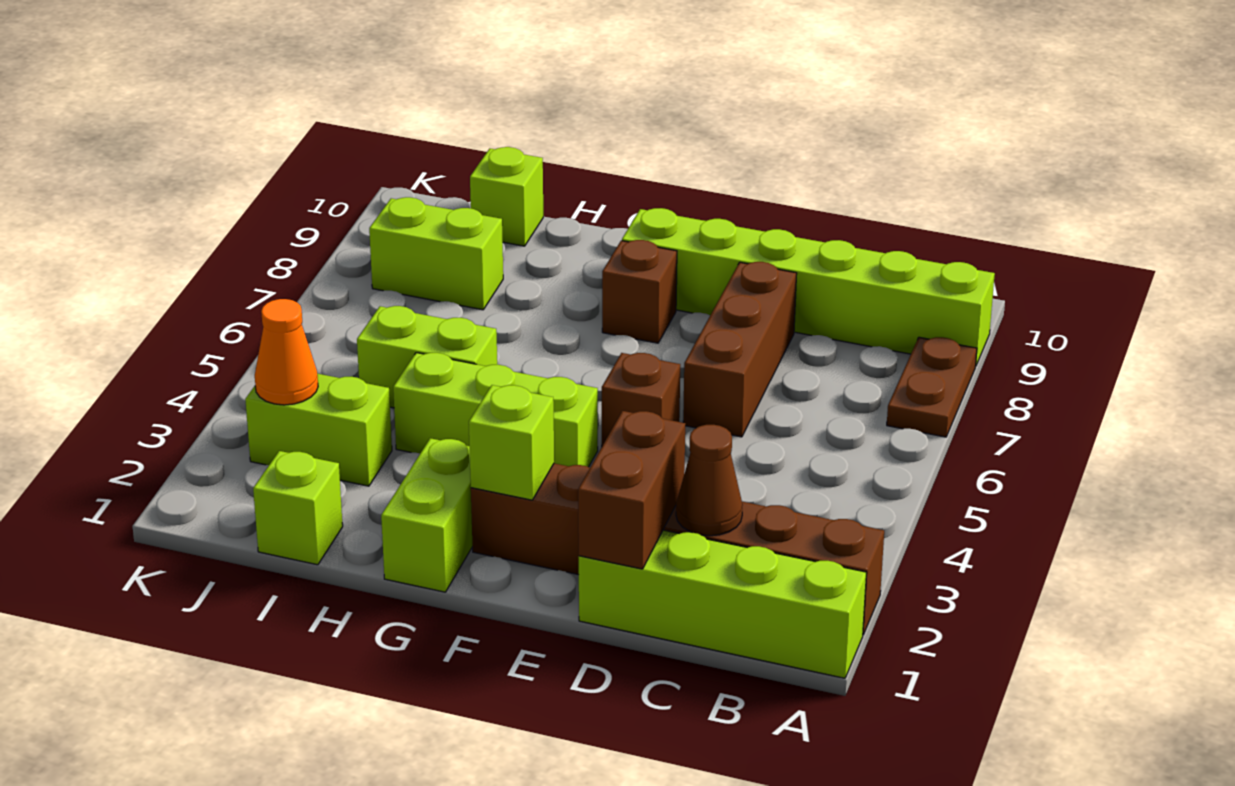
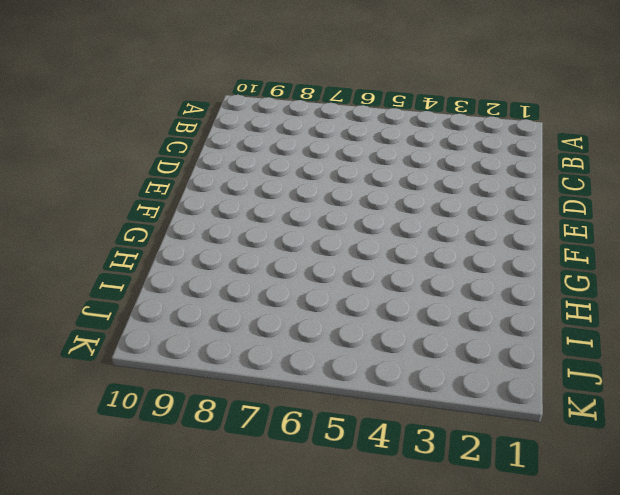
none -> lime brick A1:D1 level 1
none -> brown brick A2:F2 level 1
none -> brown plate A7:A8 level 1

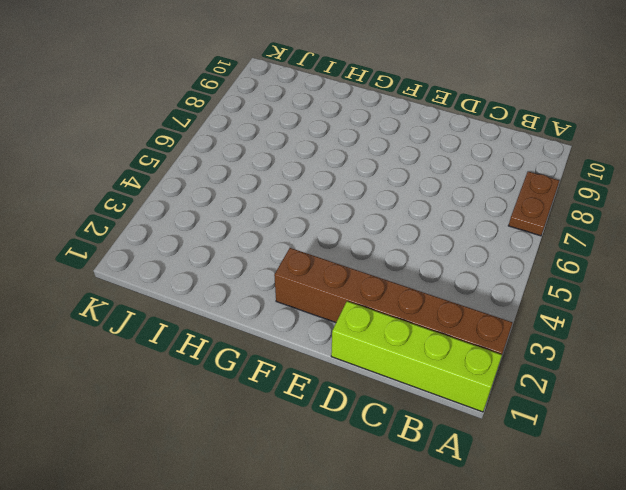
none -> lime brick A9:F9 level 1
none -> brown brick D6:D8 level 1
none -> brown brick E5 level 1

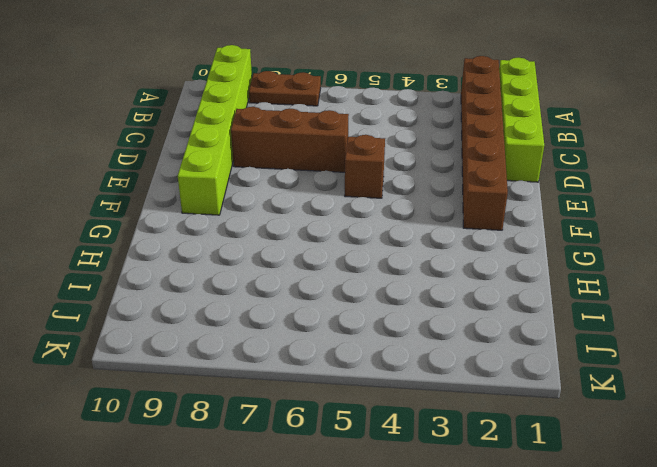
none -> lime brick F4:H4 level 1
none -> brown brick F8 level 1
none -> lime brick G1:G2 level 1

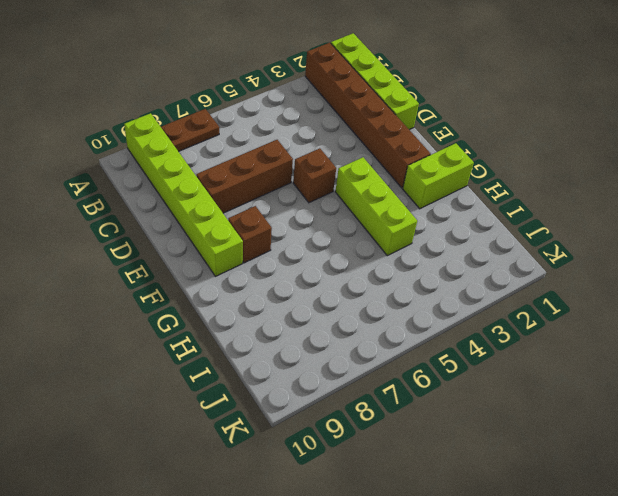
none -> lime brick H5:I5 level 1
none -> lime brick I1 level 1
none -> lime brick I3:J3 level 1

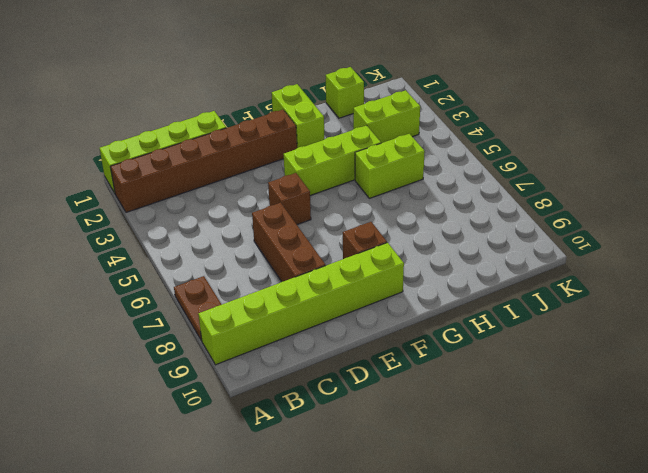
none -> lime brick I8:J8 level 1
none -> lime brick I10 level 1
none -> brown cone C2 level 2

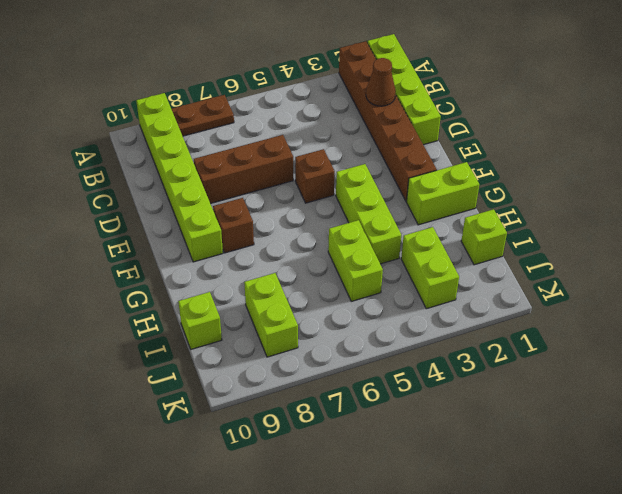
none -> brown brick D1:D2 level 2
none -> lime brick F2 level 2
none -> orange cone J3 level 2

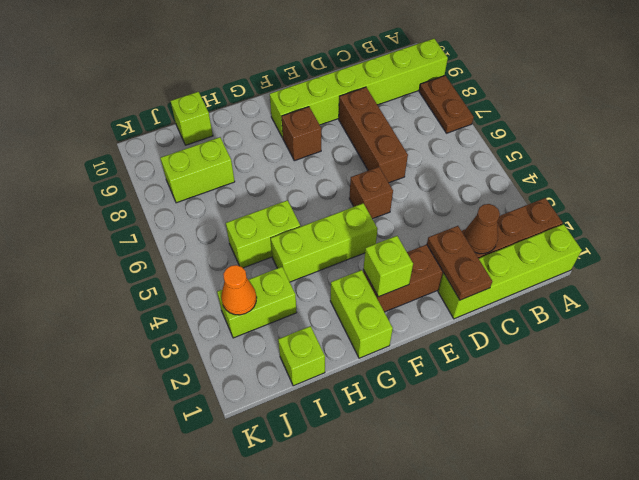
brown plate D1:D2 level 2 -> brown brick D1:D2 level 2

